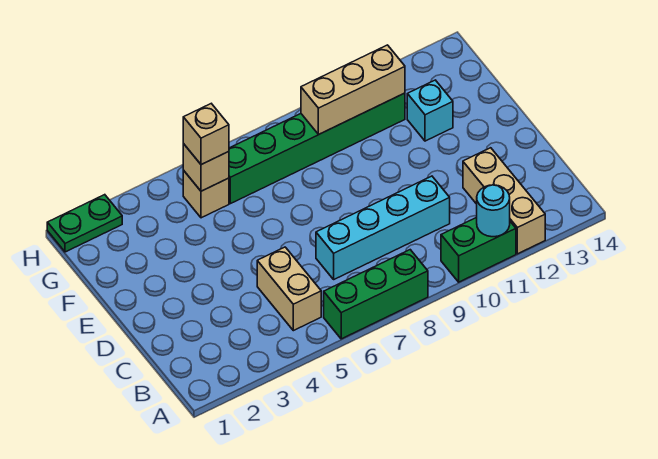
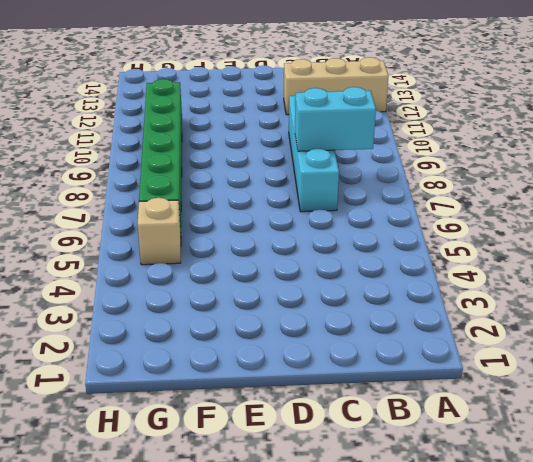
cyan brick B8:C8 level 2 -> none
none -> green brick A6:A8 level 1
none -> green brick A10:A11 level 1
none -> tan brick B5:C5 level 1

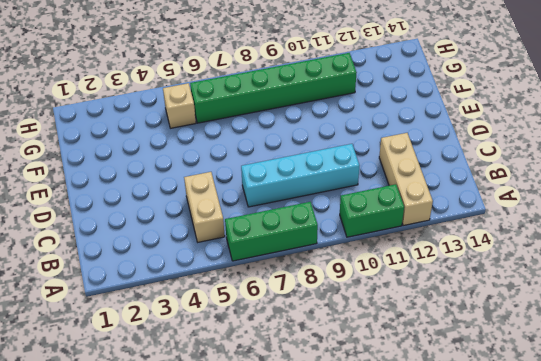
none -> cyan brick F12 level 1
none -> green plate H1:H2 level 1
none -> cyan round brick A11 level 2

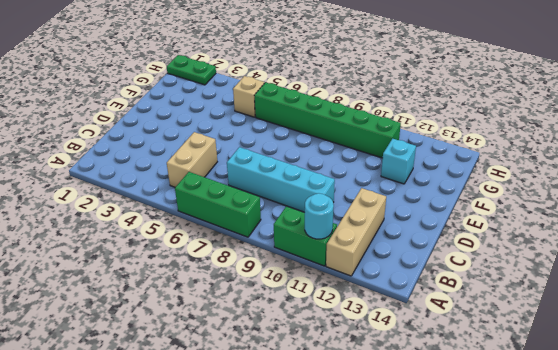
none -> tan brick G5 level 2
none -> tan brick G9:G11 level 2
none -> tan brick G5 level 3

